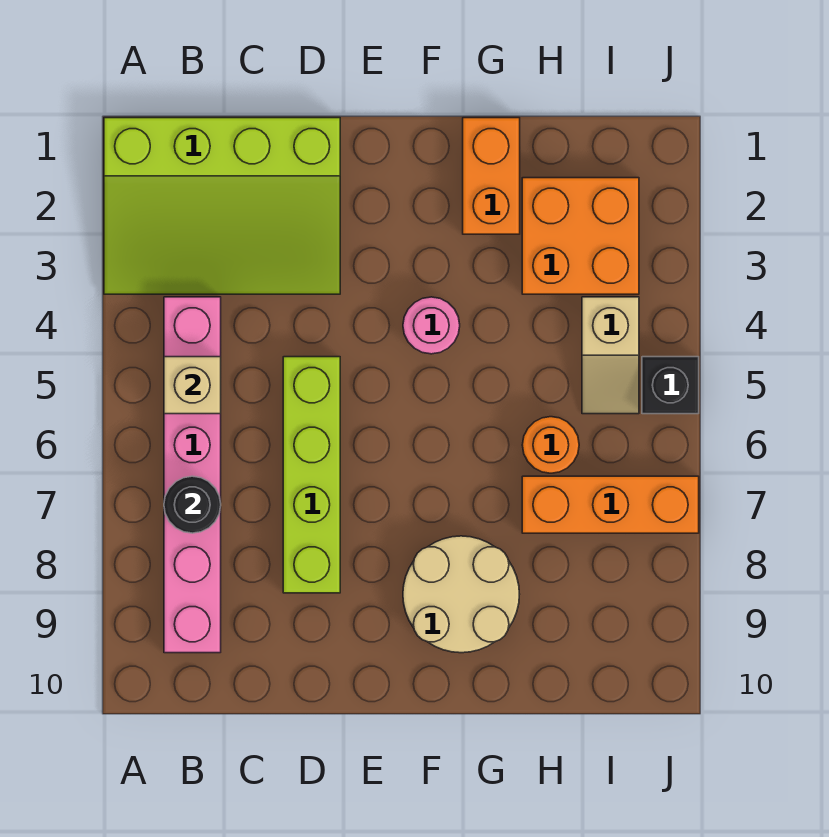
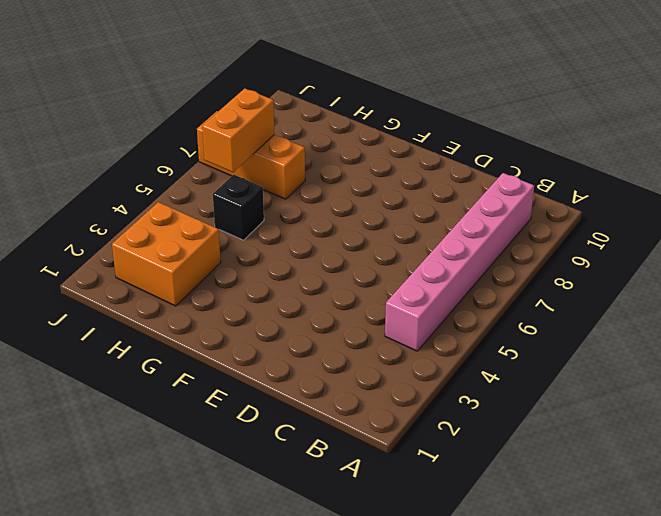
black brick H5 level 1 -> black brick J5 level 1
orange brick I6:I7 level 2 -> orange brick G1:G2 level 1
none -> lime slope A1:D3 level 1 top 1
none -> lime brick D5:D8 level 1
none -> pink round brick F4 level 1

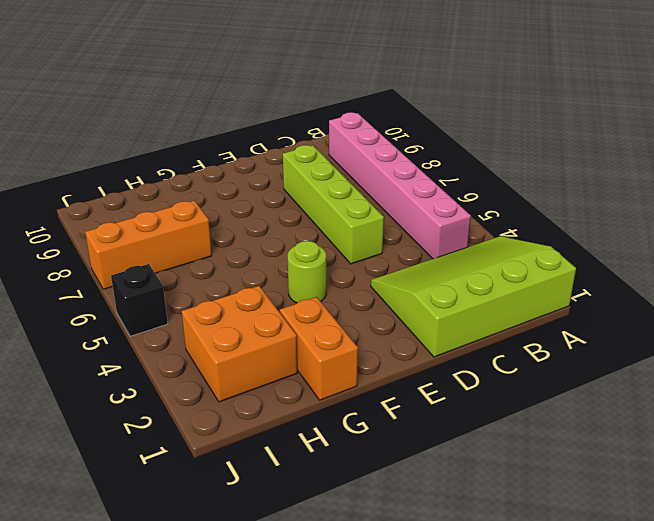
lime round brick F4 level 1 -> pink round brick F4 level 1
none -> tan round brick F8:G9 level 1
none -> orange round brick H6 level 1
none -> tan slope I4:I5 level 1 top 4

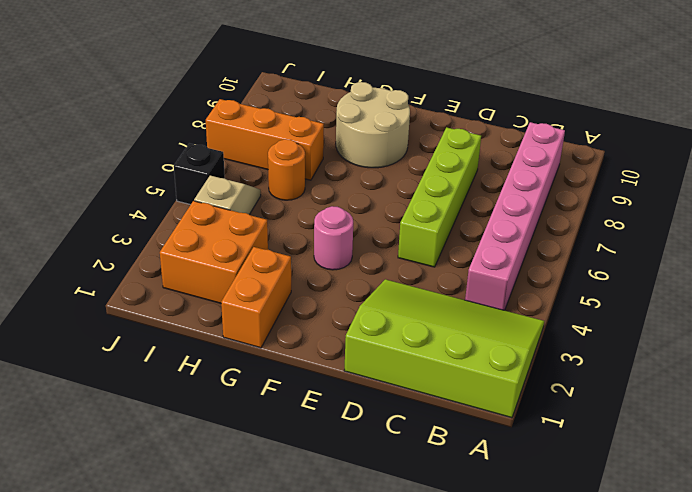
none -> tan brick B5 level 2
none -> black round brick B7 level 2

